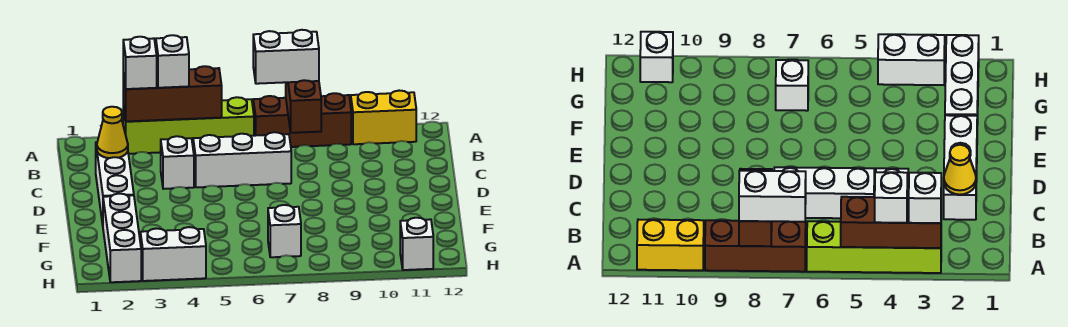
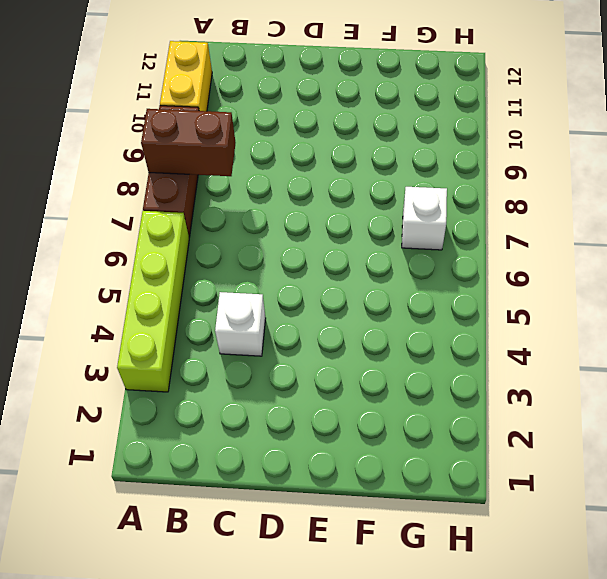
none -> white brick C2:E2 level 1
none -> white brick C5:C7 level 1
none -> white brick F2:H2 level 1

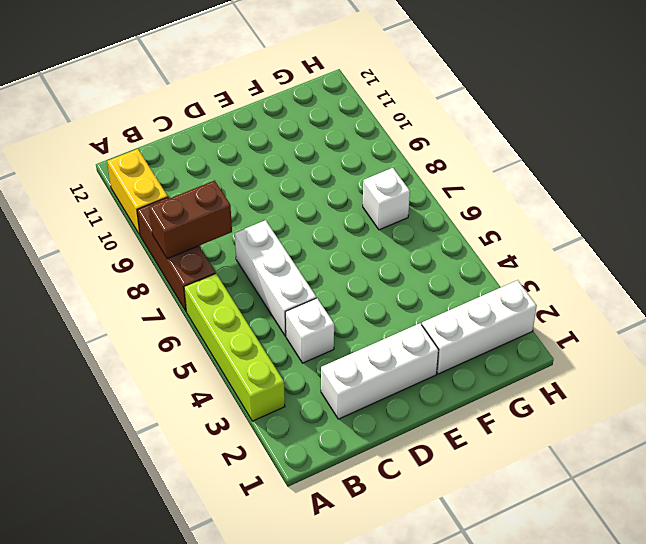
none -> white brick H3:H4 level 1
none -> white brick H11 level 1
none -> brown brick A3:A5 level 2

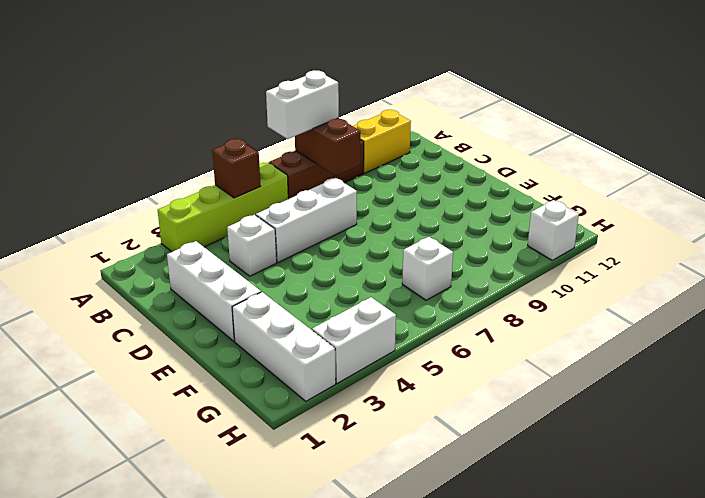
brown brick A5 level 2 -> brown brick A3:A5 level 2
none -> yellow cone C2 level 2
none -> white brick A3 level 3
none -> white brick A4 level 3

